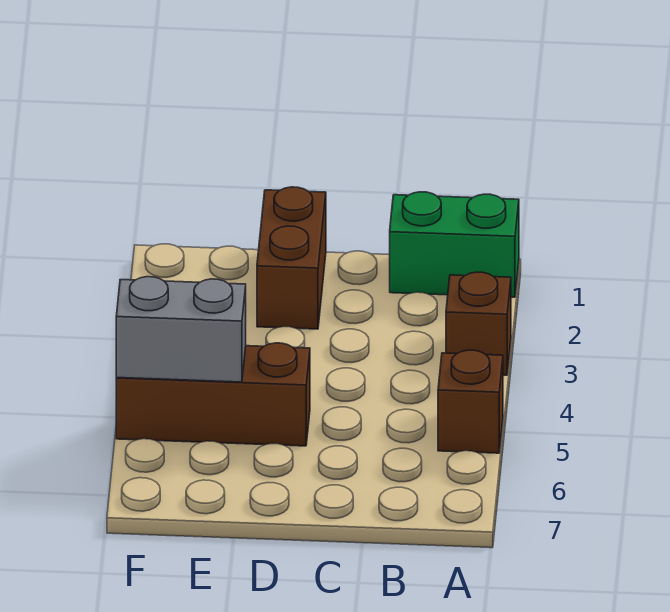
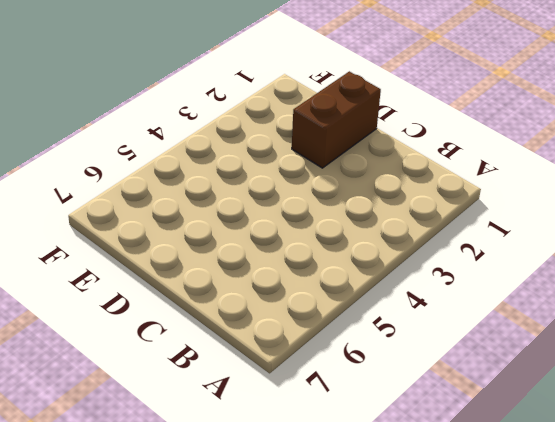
none -> green brick A1:B1 level 1
none -> brown brick A3 level 1

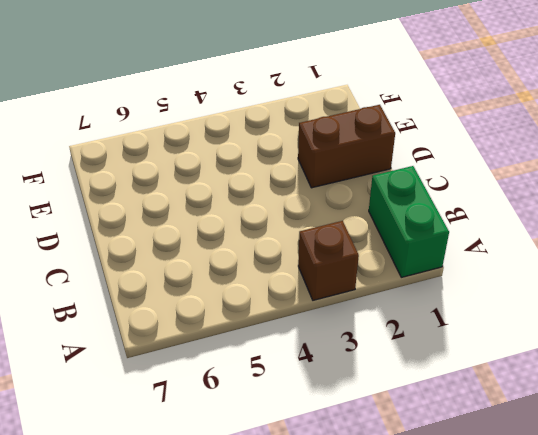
none -> brown brick A5 level 1
none -> brown brick D5:F5 level 1

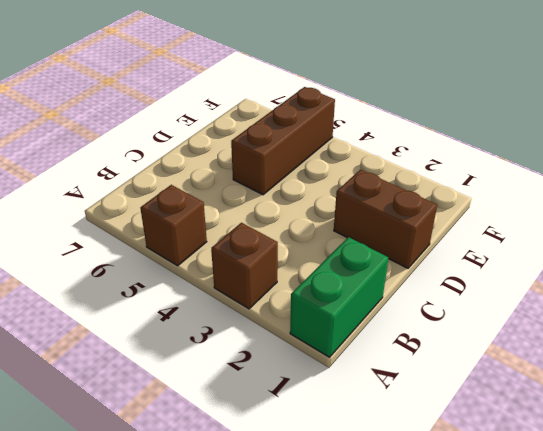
none -> grey brick E5:F5 level 2

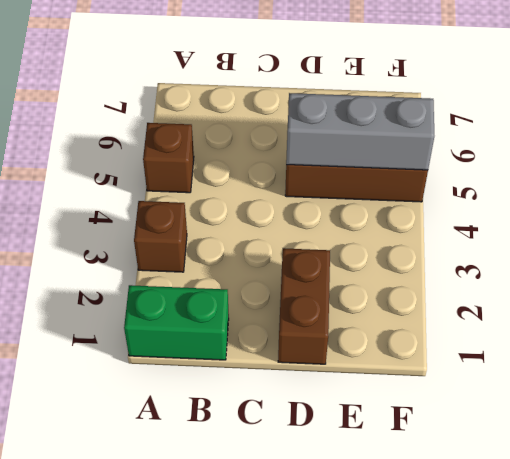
grey brick D5:F5 level 2 -> grey brick E5:F5 level 2

